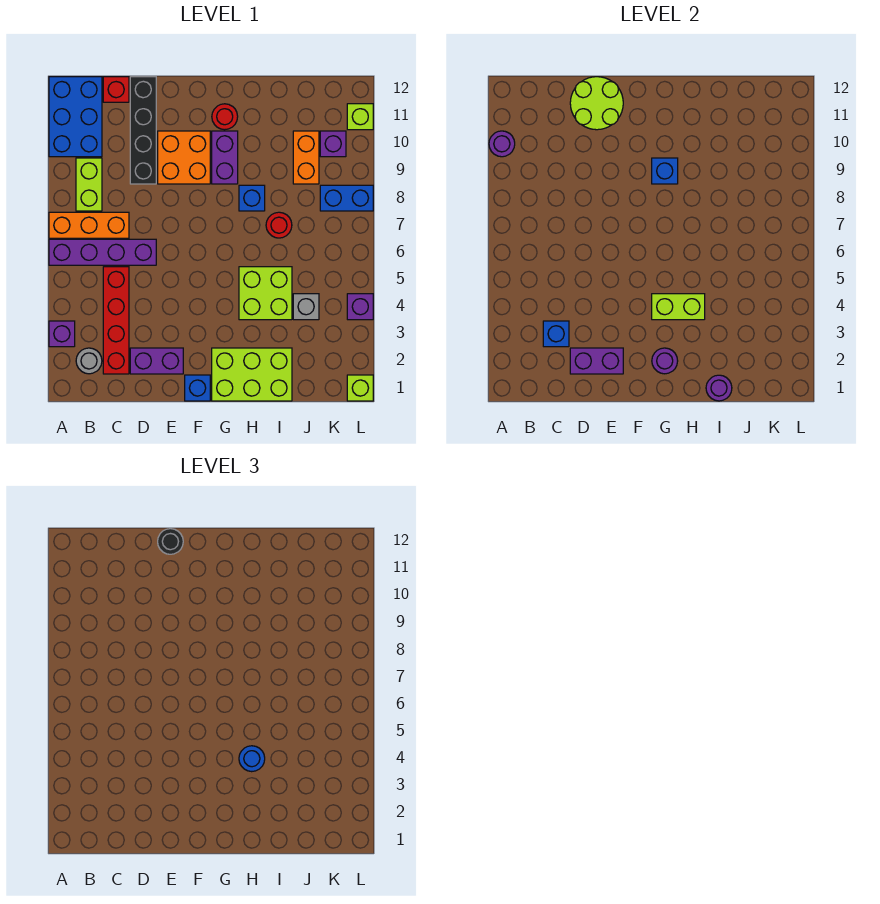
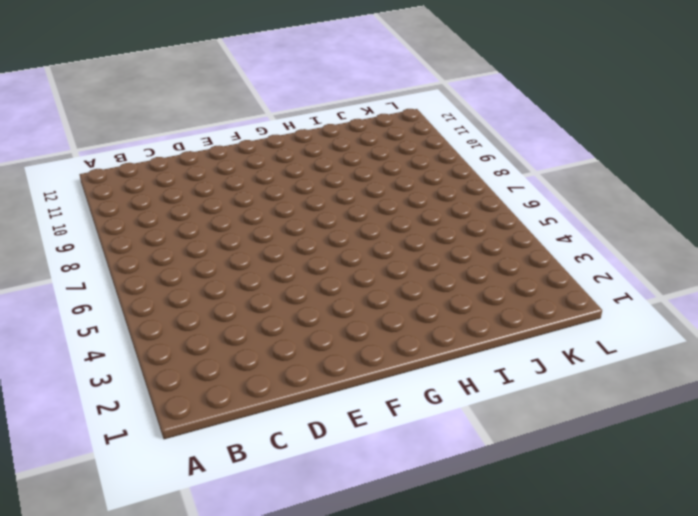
none -> purple brick A3 level 1
none -> purple brick A6:D6 level 1
none -> orange brick A7:C7 level 1
none -> blue brick A10:B12 level 1

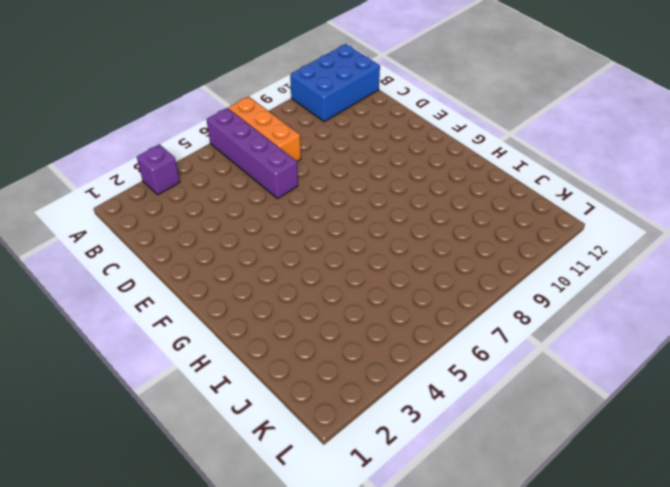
none -> grey round brick B2 level 1
none -> lime brick B8:B9 level 1
none -> red brick C2:C5 level 1
none -> red brick C12 level 1

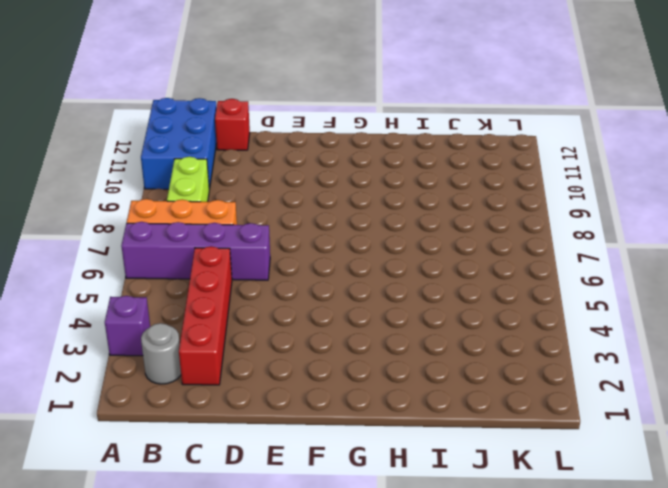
none -> purple brick D2:E2 level 1
none -> black brick D9:D12 level 1
none -> orange brick E9:F10 level 1
none -> blue brick F1 level 1

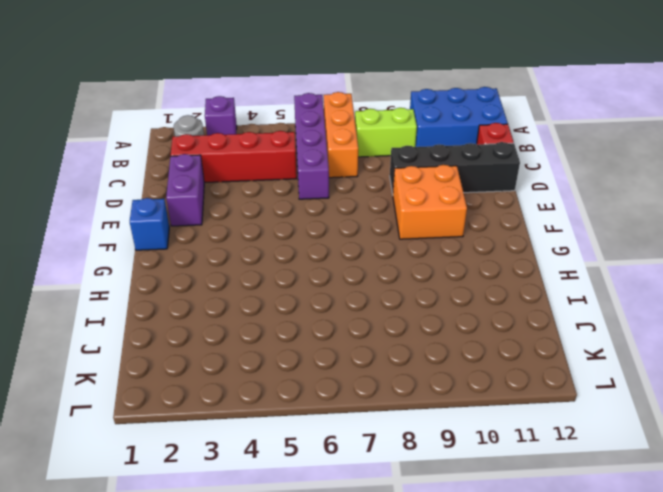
none -> lime brick G1:I2 level 1
none -> purple brick G9:G10 level 1
none -> red round brick G11 level 1
none -> lime brick H4:I5 level 1

